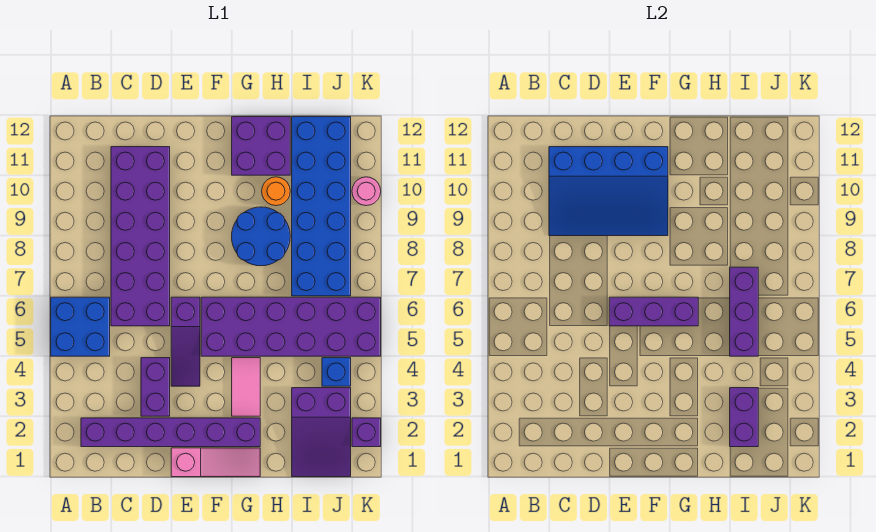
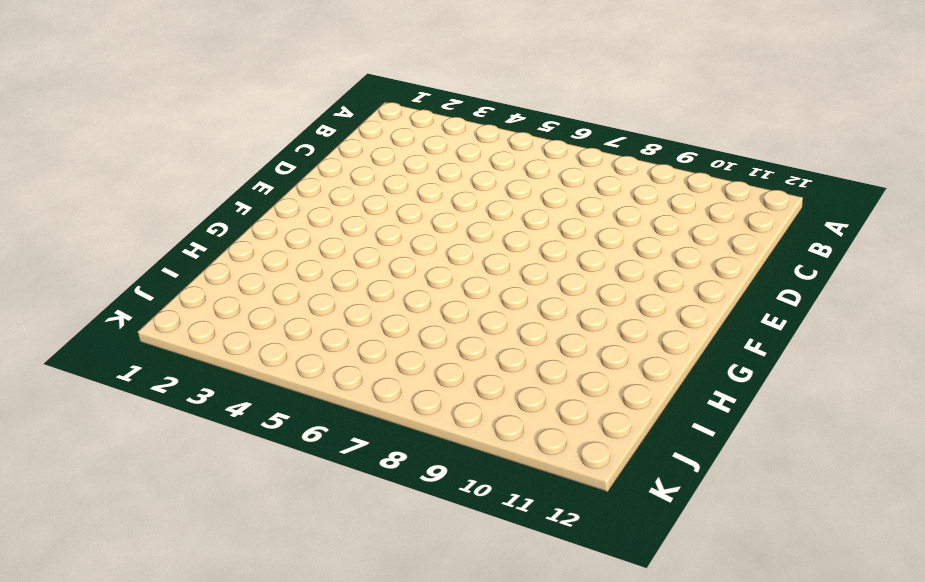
none -> blue brick A5:B6 level 1
none -> purple brick B2:G2 level 1
none -> purple brick C6:D11 level 1

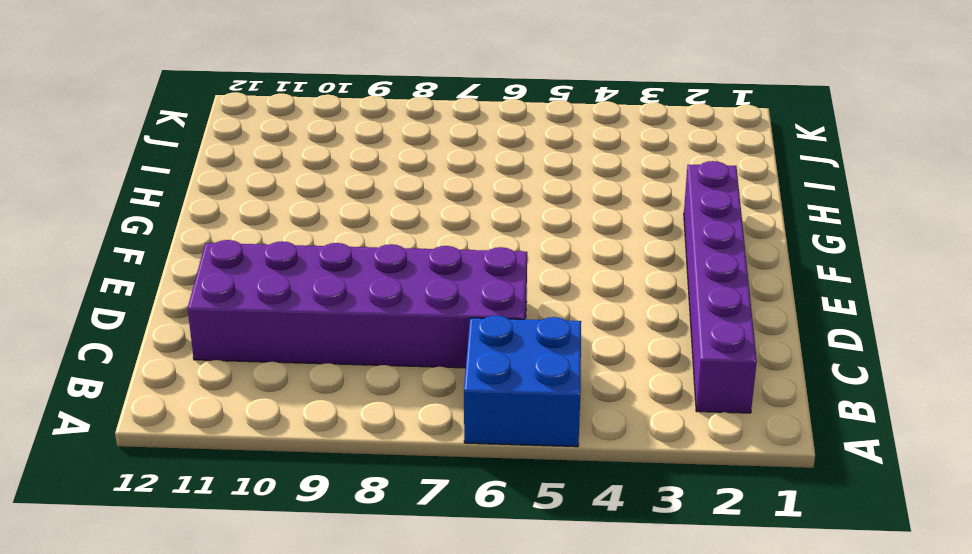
none -> purple brick D3:D4 level 1
none -> pink slope E1:G1 level 1 top E
none -> purple slope E4:E6 level 1 top 6

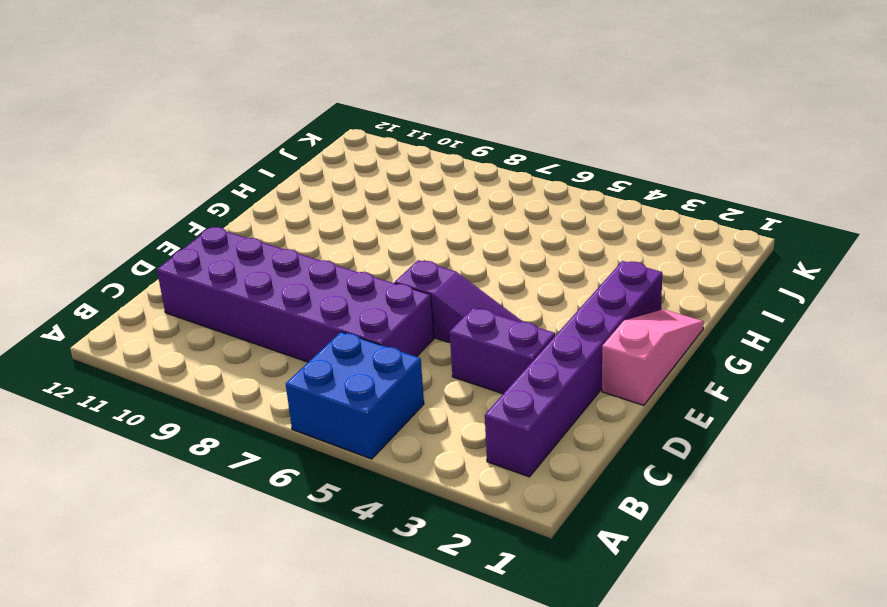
none -> purple brick F5:K6 level 1
none -> pink tile G3:G4 level 1
none -> blue round brick G8:H9 level 1

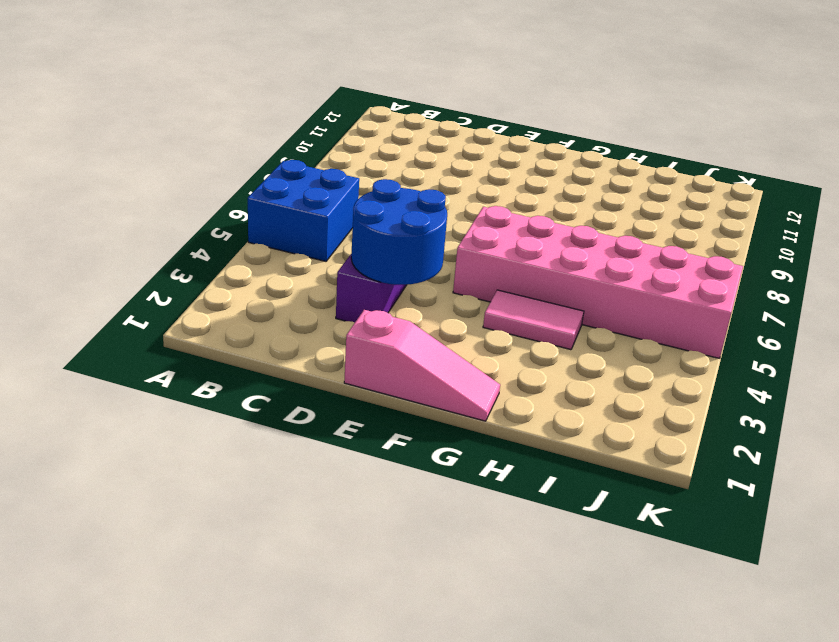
blue round brick D3:E4 level 2 -> blue round brick G8:H9 level 1
pink brick F5:K6 level 1 -> purple brick F5:K6 level 1
pink tile G4:H4 level 1 -> pink tile G3:G4 level 1
none -> purple brick B2:G2 level 1
none -> purple brick C6:D11 level 1
none -> purple slope E4:E6 level 1 top 6

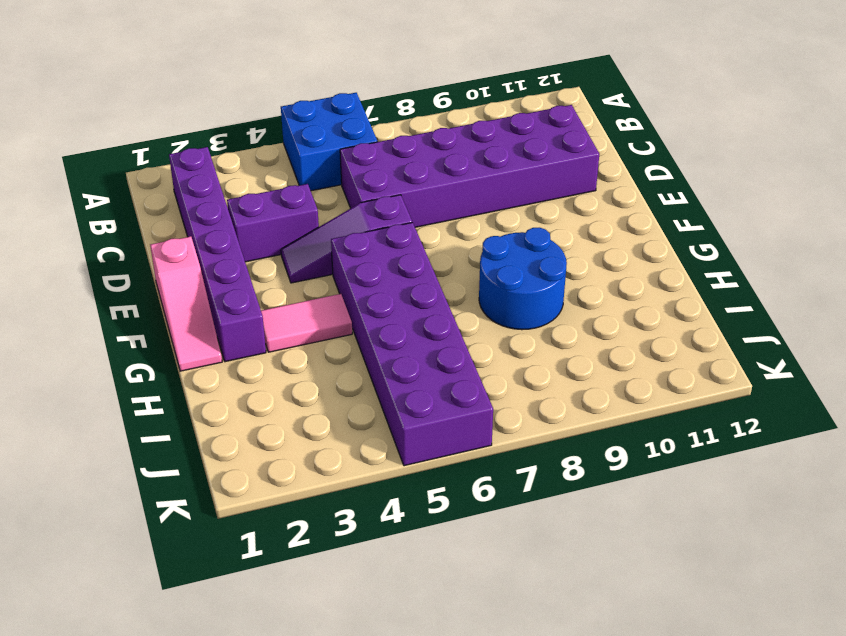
none -> purple brick G11:H12 level 1
none -> orange round brick H10 level 1
none -> purple slope I1:J3 level 1 top 3

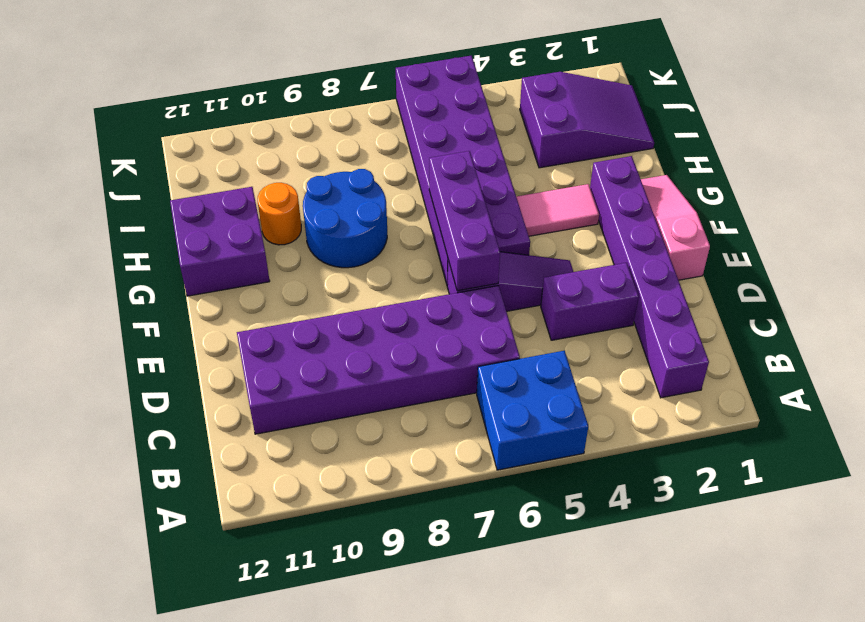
none -> blue brick I7:J12 level 1
none -> blue brick J4 level 1
none -> purple brick K2 level 1

